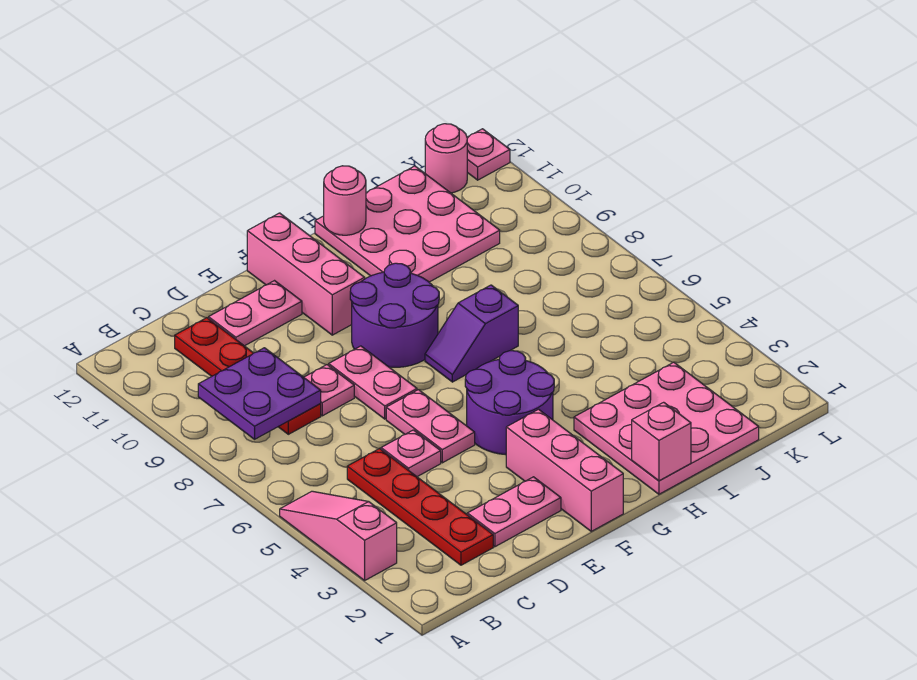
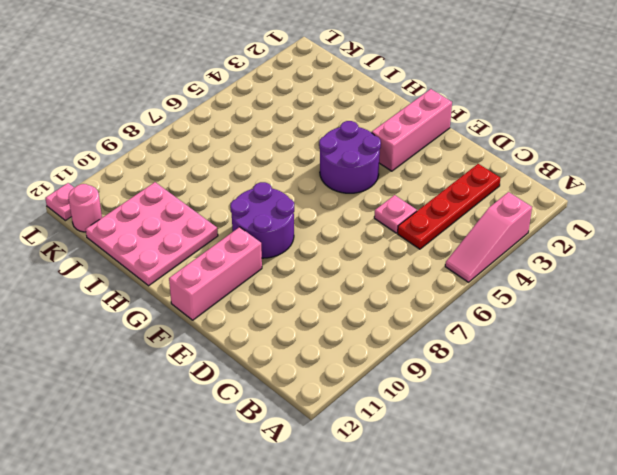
none -> red plate C8:C11 level 1
none -> pink plate D2:E2 level 1
none -> pink plate D8 level 1

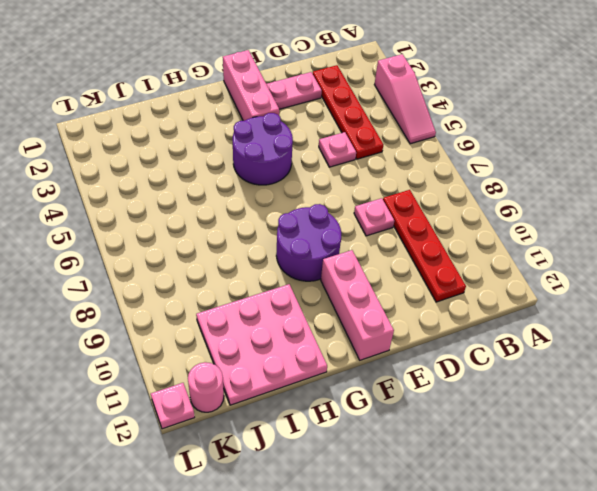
none -> pink plate D11:E11 level 1
none -> pink plate E5:E6 level 1
none -> pink plate E7:E8 level 1

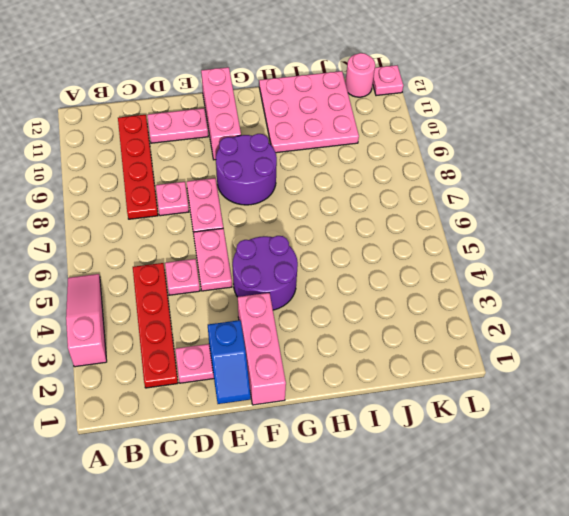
blue slope E1:E2 level 2 top 2 -> none
none -> purple slope G7:H7 level 1 top H
none -> pink plate H1:J3 level 1
none -> purple plate B8:C9 level 2

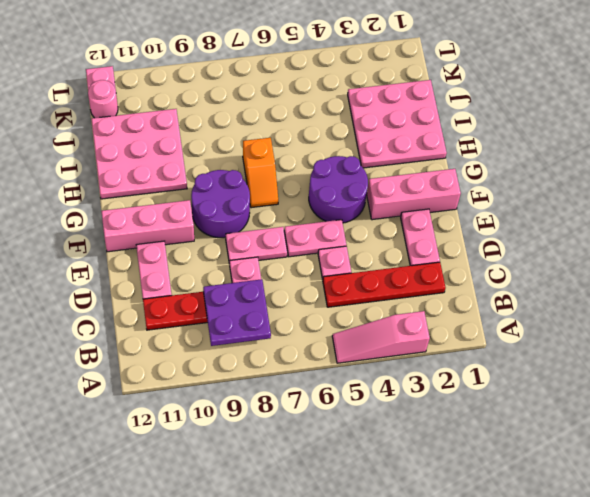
orange slope G7:H7 level 1 top H -> purple slope G7:H7 level 1 top H
none -> pink brick H1 level 2
none -> pink round brick H12 level 2

